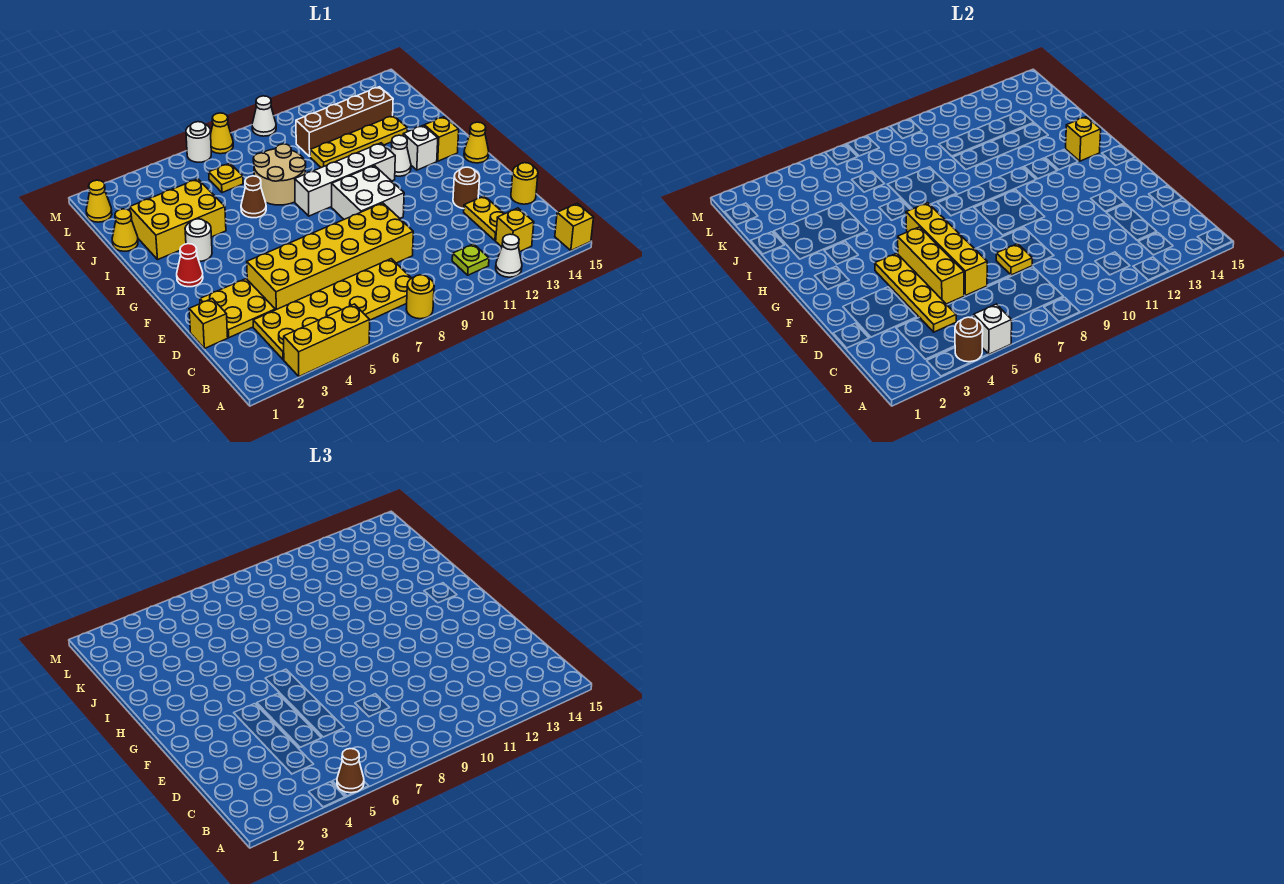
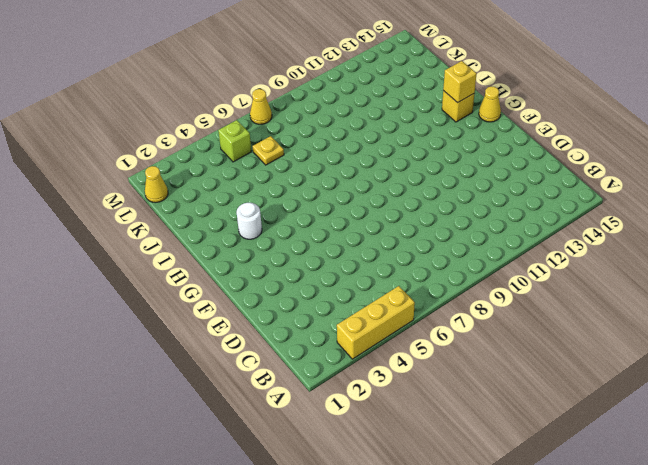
lime brick L5 level 1 -> none
none -> yellow round brick A8 level 1
none -> white cone A12 level 1
none -> yellow brick A15 level 1
none -> yellow plate B3:C8 level 1

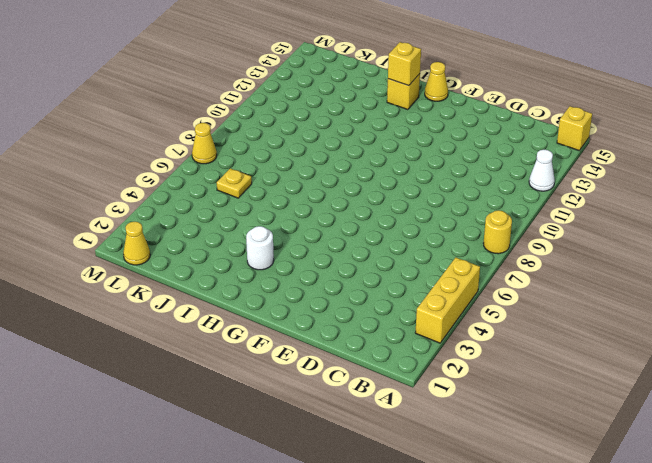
none -> yellow plate B3:C8 level 1
none -> lime plate B11 level 1
none -> yellow brick B13 level 1
none -> yellow plate C13:D13 level 1

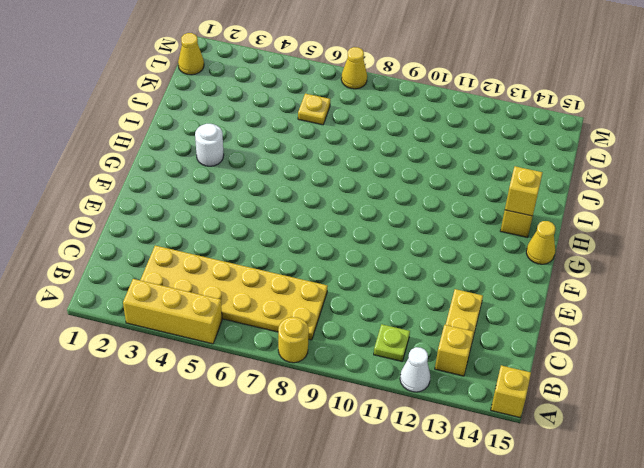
none -> yellow brick D1 level 1
none -> yellow plate D2:E3 level 1
none -> yellow brick D4:E9 level 1
none -> yellow round brick D15 level 1

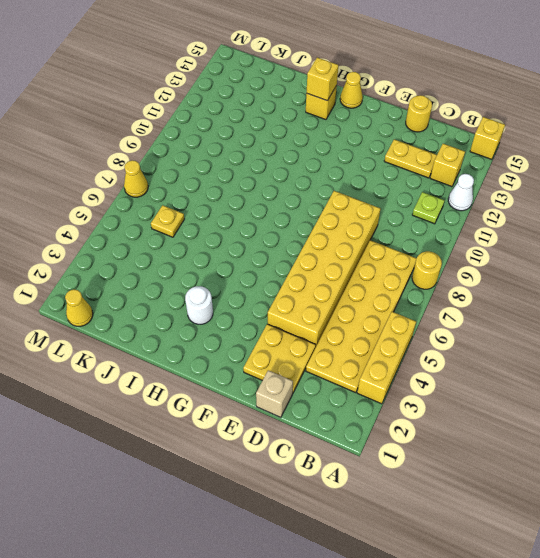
tan brick D1 level 1 -> yellow brick D1 level 1
none -> brown round brick E13 level 1
none -> white brick F9:G10 level 1
none -> red cone G2 level 1
none -> white brick H8:H11 level 1

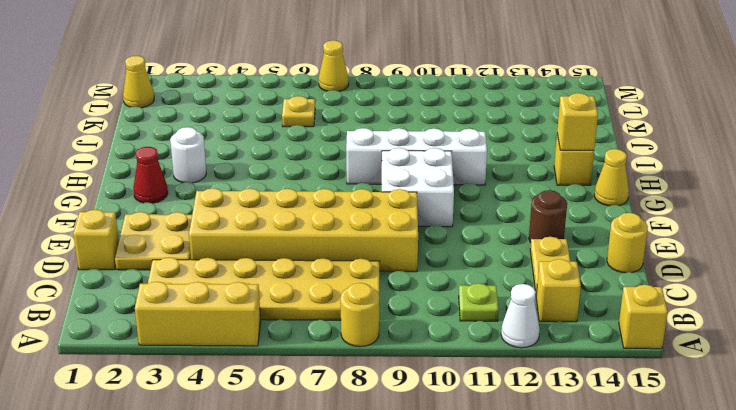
none -> white cone H12 level 1
none -> white brick H13 level 1
none -> yellow brick I2:J4 level 1
none -> brown cone I6 level 1

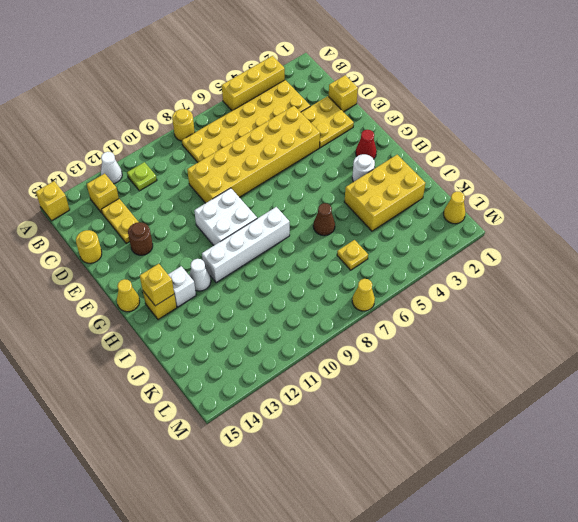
none -> tan round brick I7:J8 level 1
none -> yellow cone J1 level 1
none -> yellow plate J10:J13 level 1
none -> brown brick K10:K13 level 1

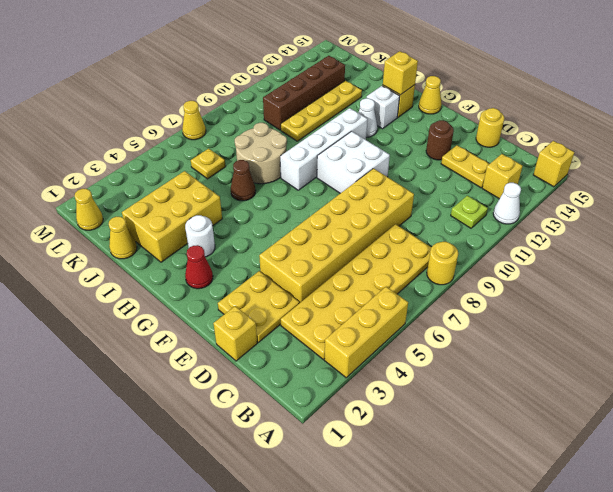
none -> white round brick M6 level 1
none -> white cone M9 level 1
none -> brown round brick A4 level 2
none -> white brick A5 level 2

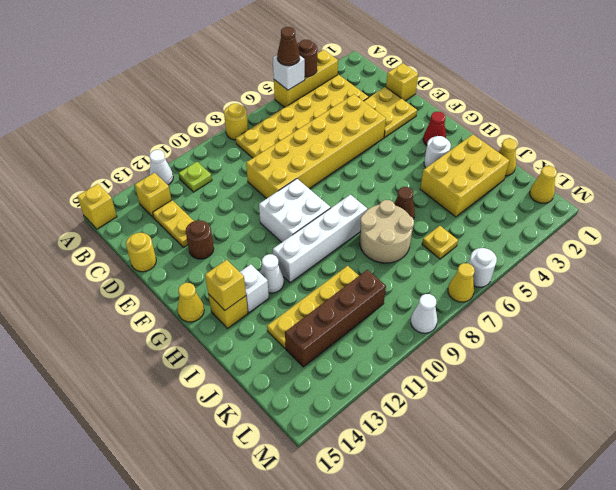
none -> yellow plate C4:F4 level 2
none -> yellow brick D5:F5 level 2
none -> yellow brick D6:G6 level 2
none -> yellow plate D8 level 2

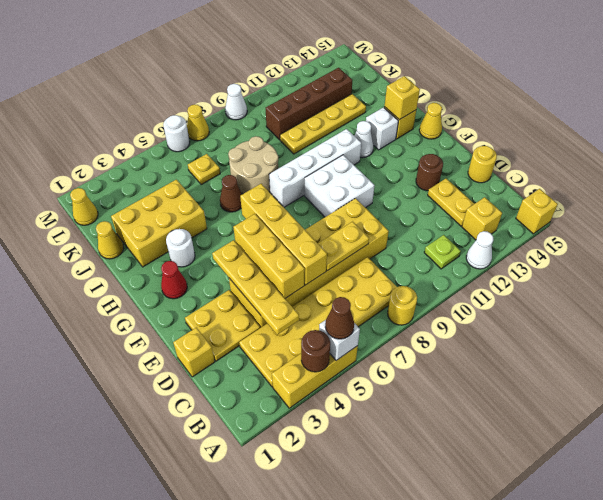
yellow plate D7:D8 level 2 -> yellow plate D8 level 2

